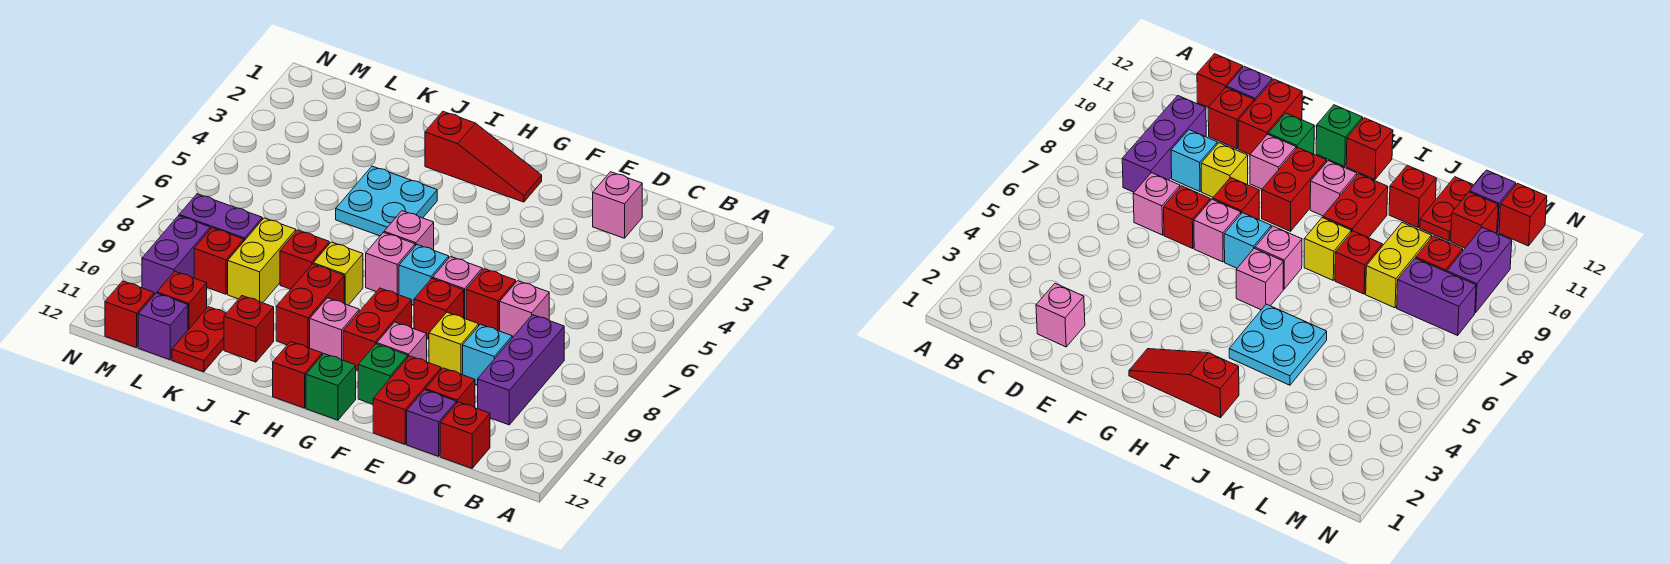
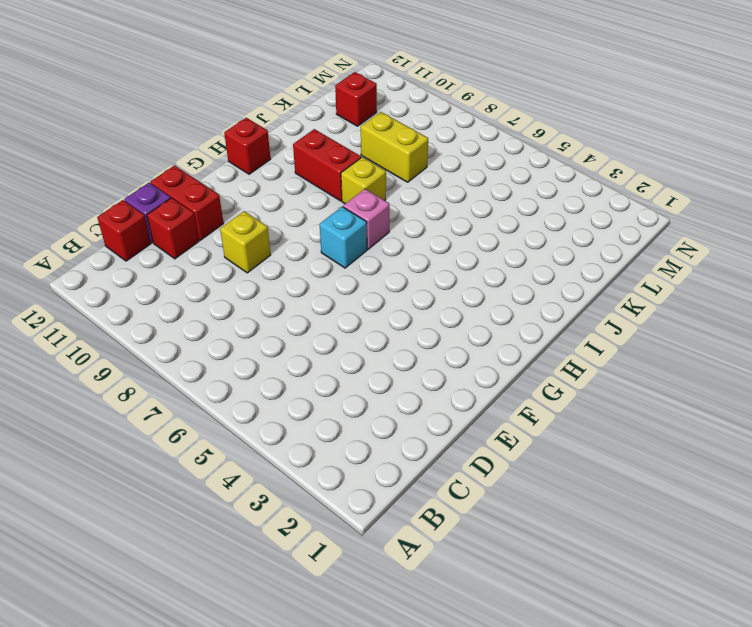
none -> purple brick C8:C10 level 1
none -> pink brick D2 level 1
none -> pink brick D7 level 1
none -> cyan brick D9 level 1

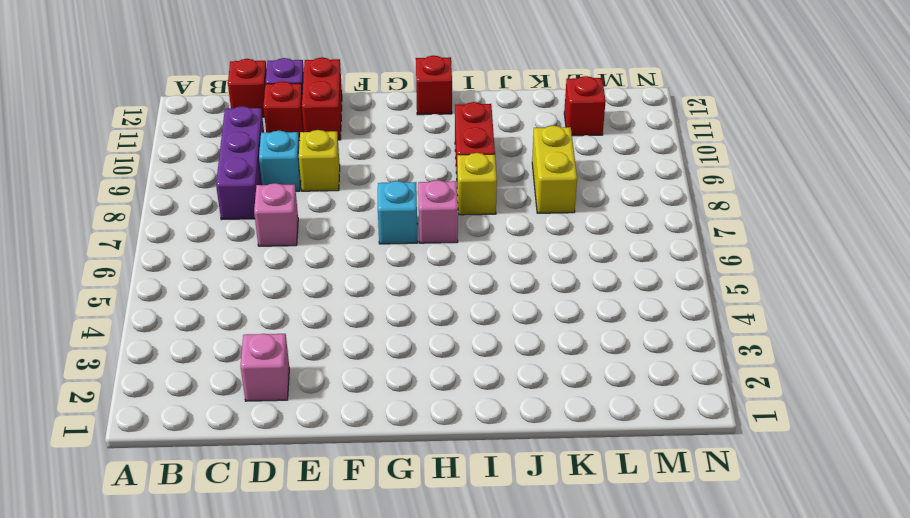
none -> red brick E7 level 1
none -> pink brick F7 level 1
none -> red brick F8 level 1
none -> pink brick F10 level 1

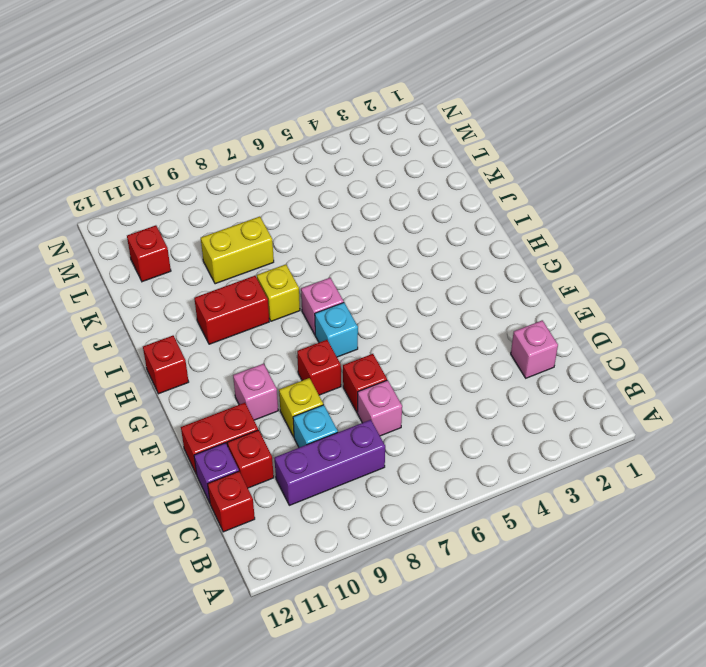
none -> pink brick F7 level 1
none -> green brick F11 level 1
none -> red slope G2:I2 level 1 top I
none -> red brick G9:G10 level 1

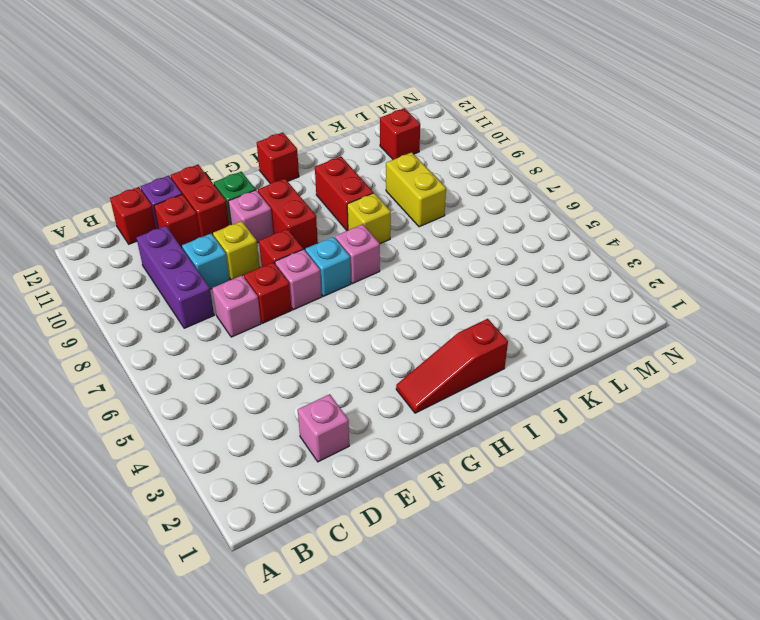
none -> green brick G12 level 1
none -> pink brick H6 level 1
none -> pink brick H10 level 1
none -> cyan plate I4:J5 level 1

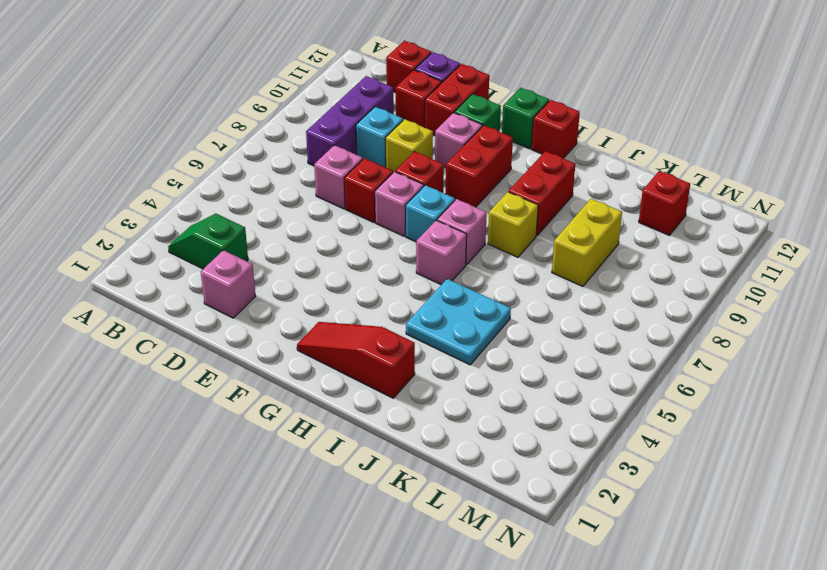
green slope B3:C3 level 1 top C -> none
none -> pink brick H10 level 1
none -> red brick J8 level 1
none -> red brick J11 level 1
none -> red plate K11:K12 level 1

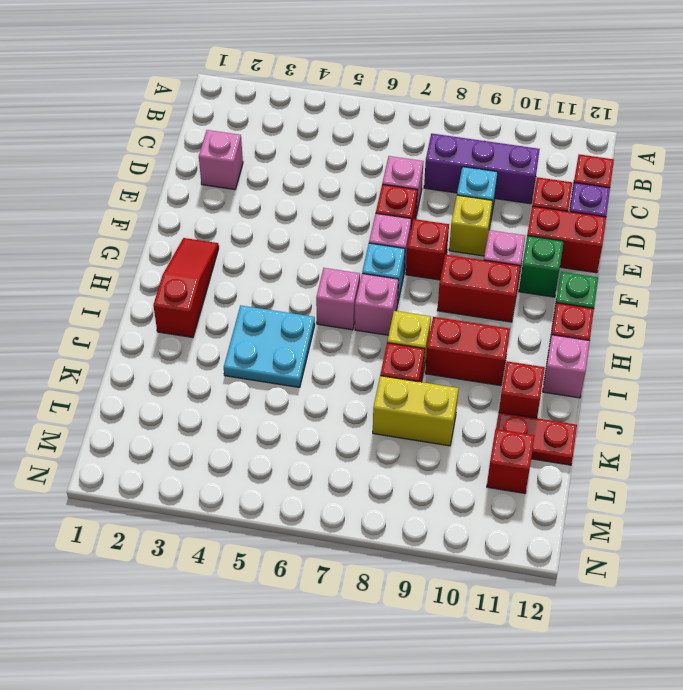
pink brick I12 level 1 -> pink brick H10 level 1
none -> purple brick L8:M8 level 1
none -> red brick L9 level 1
none -> purple brick L12 level 1
none -> purple brick M9:M10 level 1

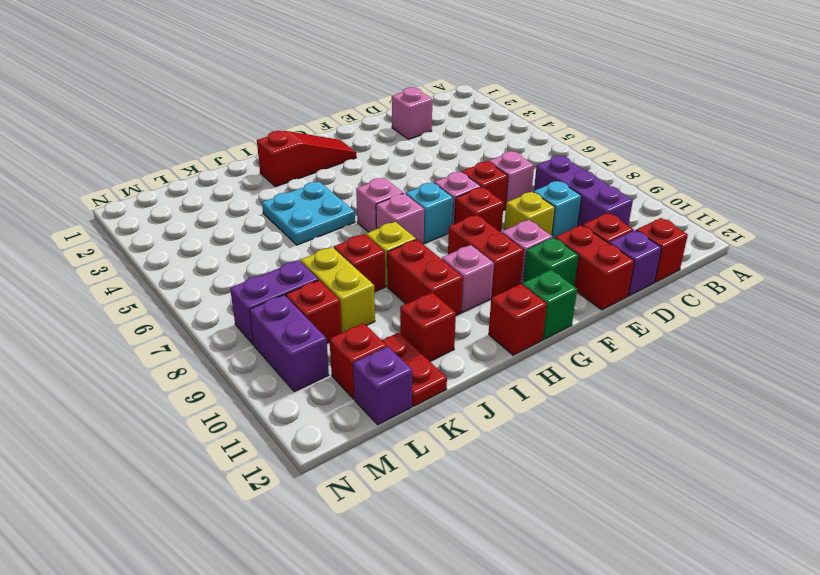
none -> red brick M12 level 1

